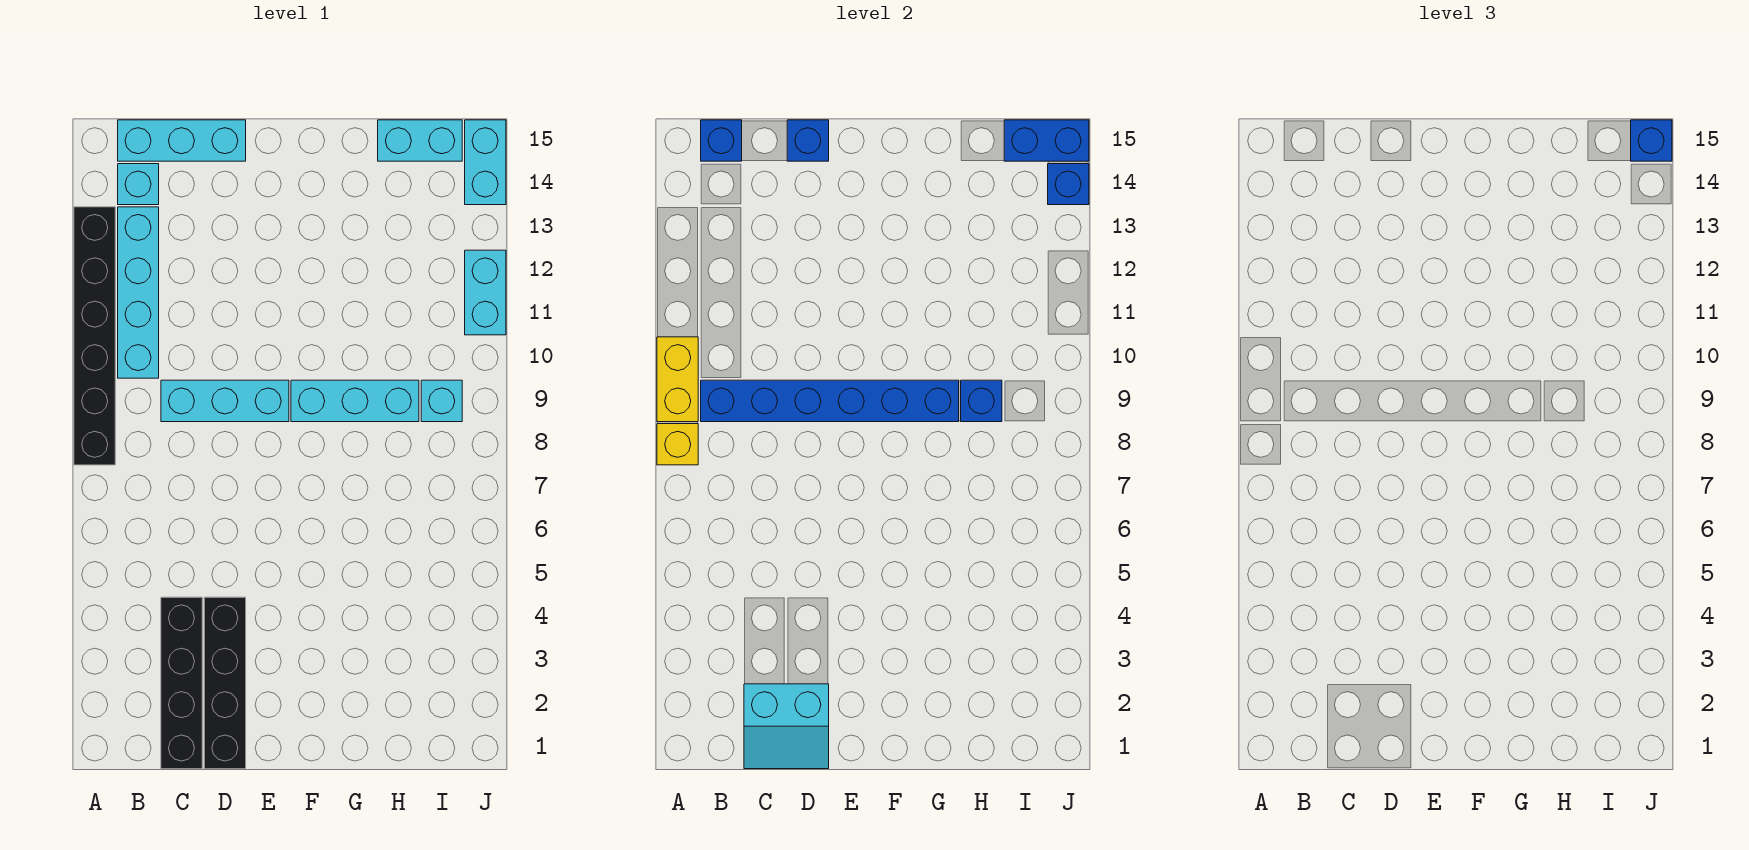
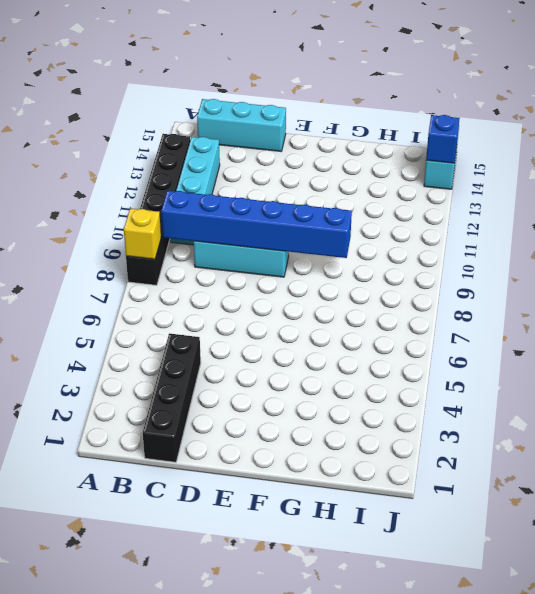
none -> cyan brick B14 level 1
none -> black brick D1:D4 level 1
none -> cyan brick F9:H9 level 1

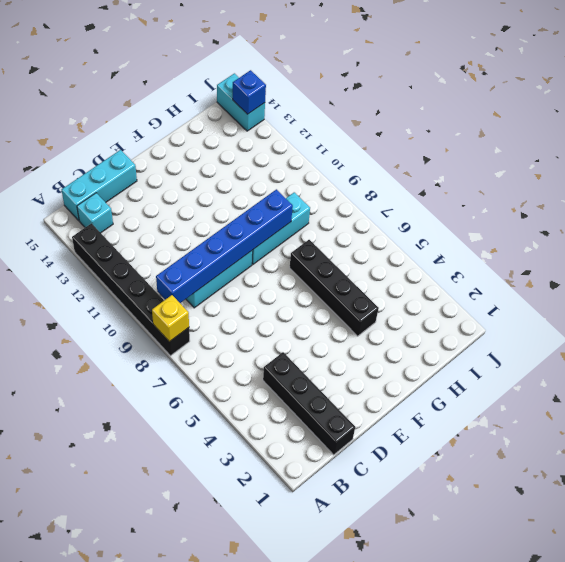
black brick G4:G7 level 1 -> black brick D1:D4 level 1
none -> cyan brick B10:B13 level 1
none -> cyan brick H15:I15 level 1
none -> cyan brick I9 level 1

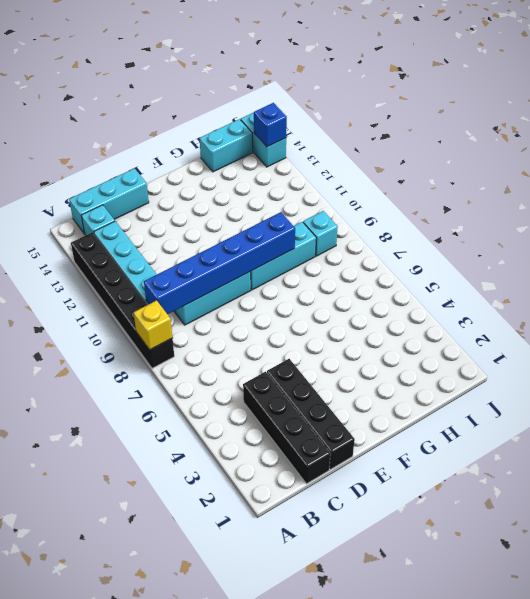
none -> cyan brick J11:J12 level 1
none -> yellow brick A9:A10 level 2
none -> blue brick B15 level 2

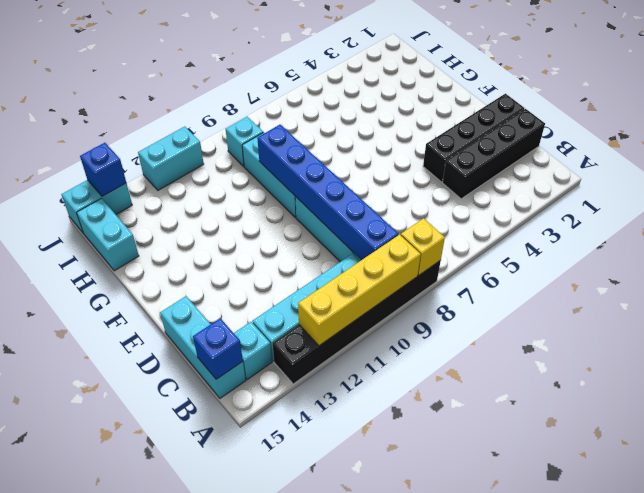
yellow brick A9:A12 level 2 -> yellow brick A9:A10 level 2
none -> cyan slope C1:D2 level 2 top 2
none -> blue brick D15 level 2
none -> blue brick H9 level 2

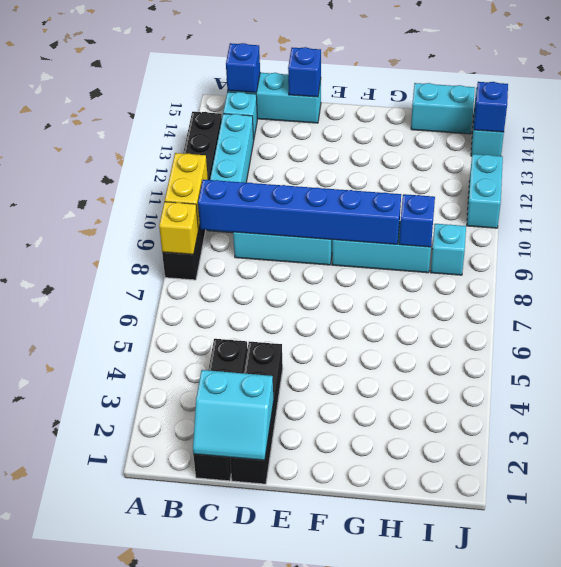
none -> blue brick I15:J15 level 2
none -> blue brick J15 level 3

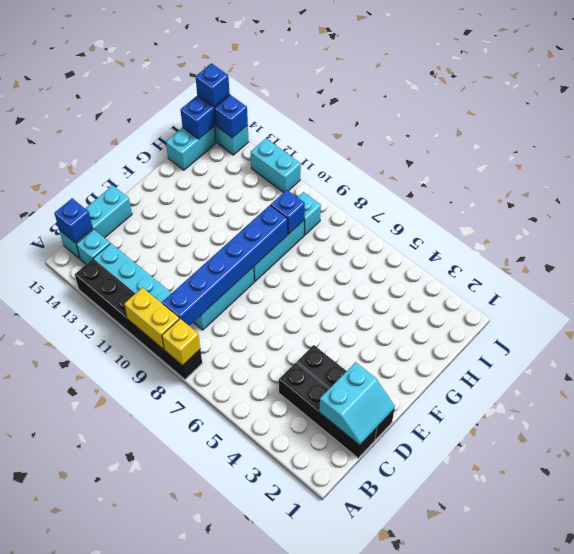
none -> blue brick D15 level 2

